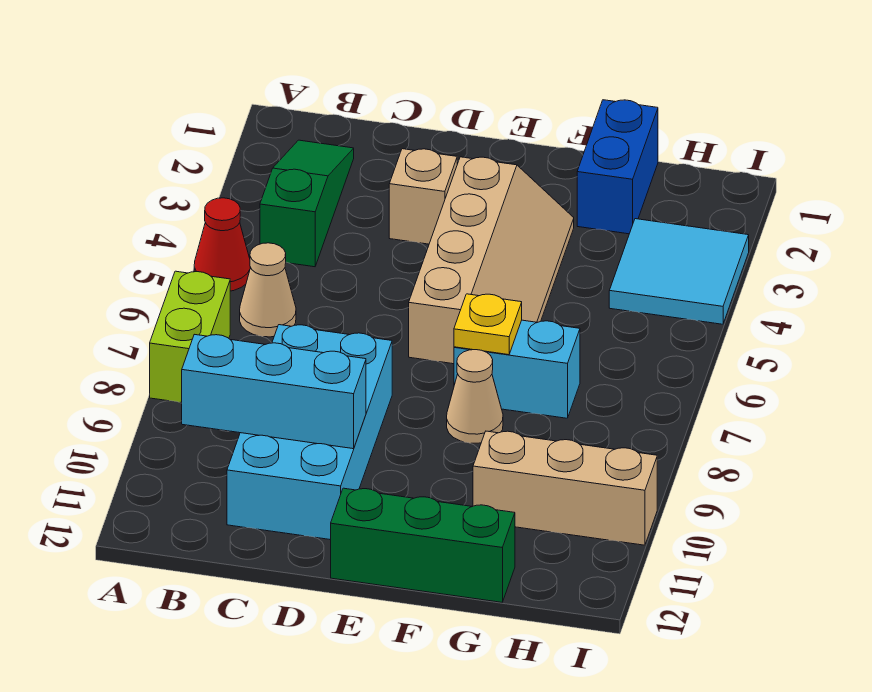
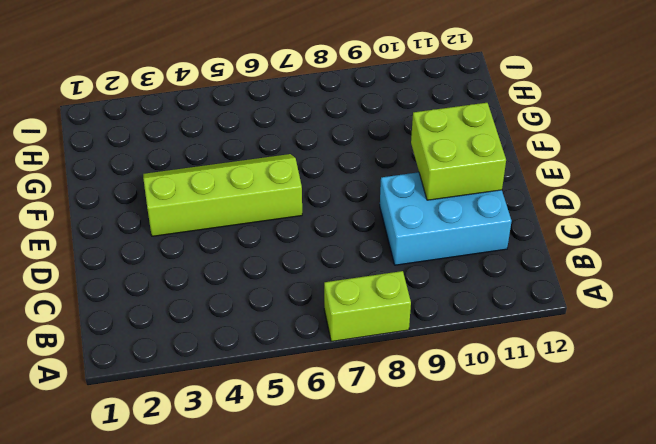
cyan brick C9:D11 level 1 -> cyan brick C8:D11 level 1
lime brick D10:E11 level 2 -> cyan brick B10:D10 level 2
lime slope E3:F6 level 1 top E -> tan slope E3:F6 level 1 top E
none -> red cone A5 level 1
none -> green slope B2:B4 level 1 top 4
none -> tan cone B6 level 1

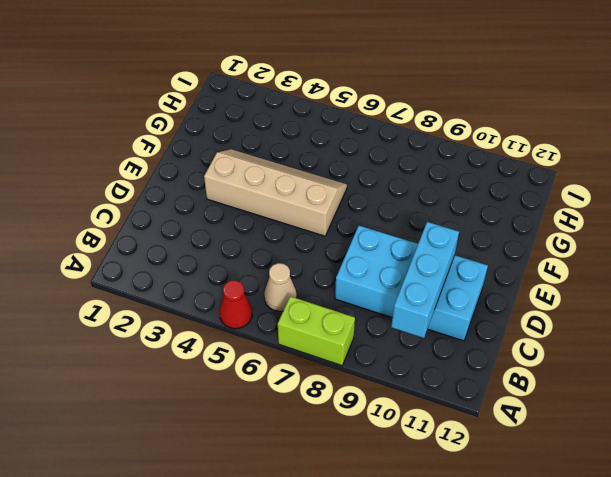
none -> green slope B2:B4 level 1 top 4
none -> tan brick D3 level 1
none -> green brick E12:G12 level 1

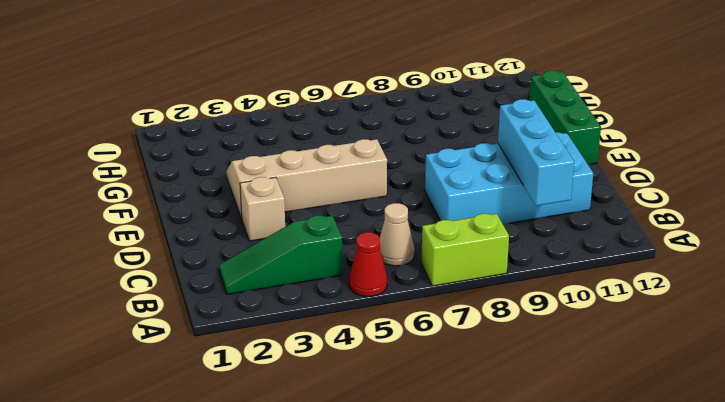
none -> cyan brick F7:G7 level 1
none -> tan cone F8 level 1
none -> blue brick G1:G2 level 1

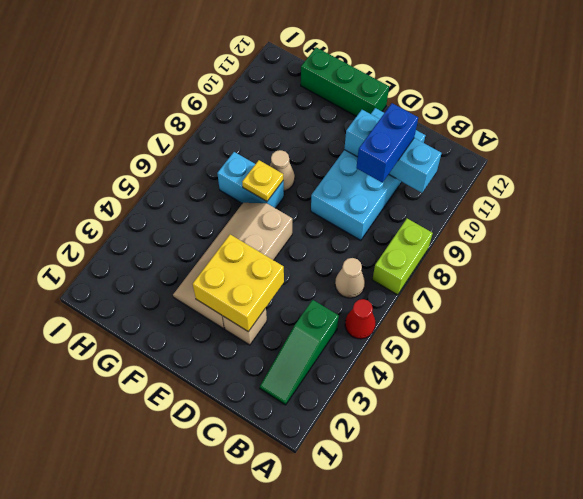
blue brick C9:C10 level 3 -> blue brick G1:G2 level 1
yellow brick D3:E4 level 2 -> none
none -> tan brick G10:I10 level 1
none -> cyan tile H3:I4 level 1

